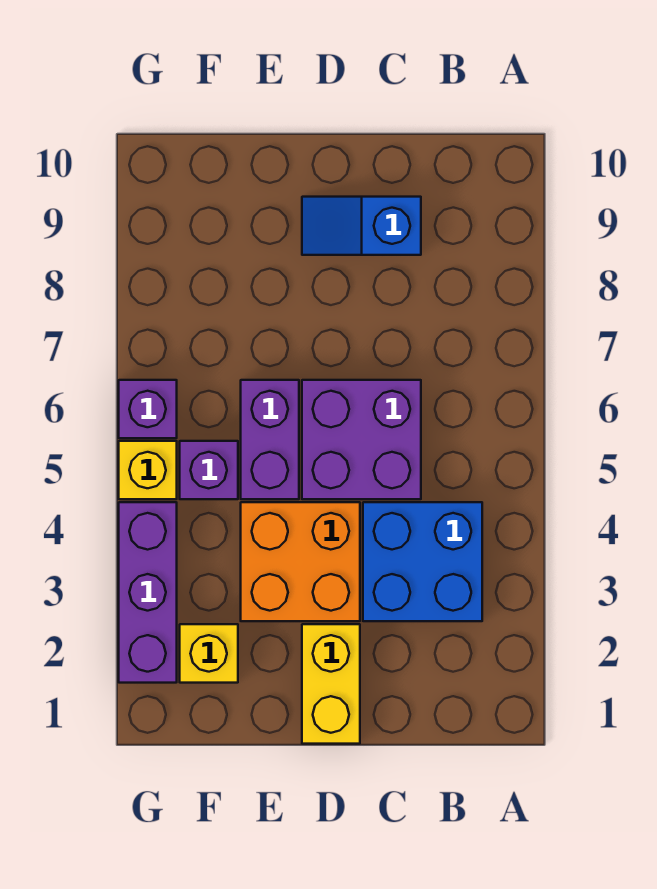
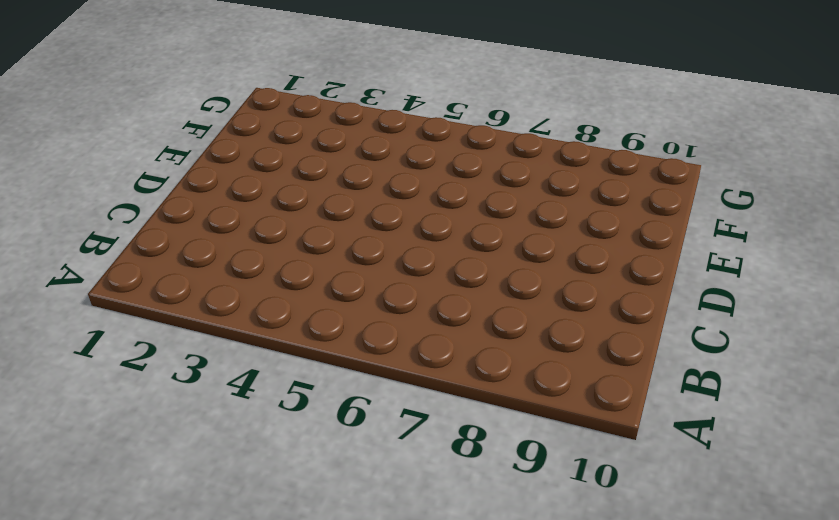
none -> blue brick B3:C4 level 1
none -> purple brick C5:D6 level 1

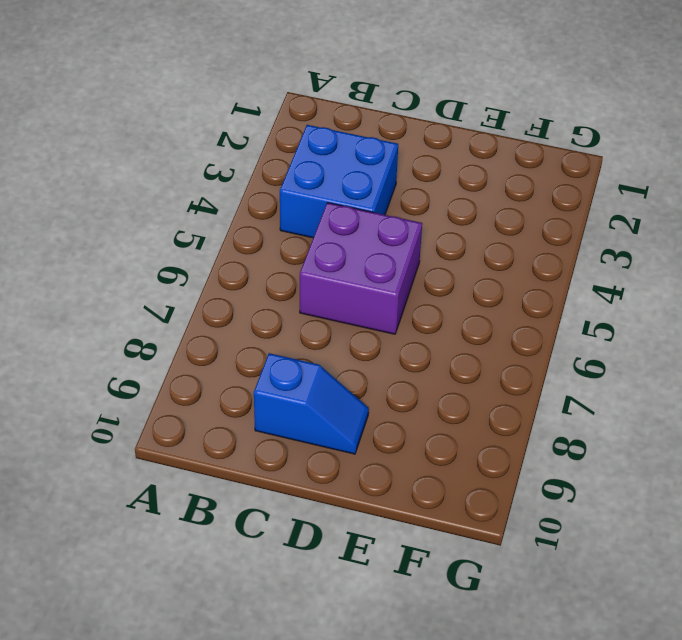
none -> yellow brick D1:D2 level 1
none -> orange brick D3:E4 level 1

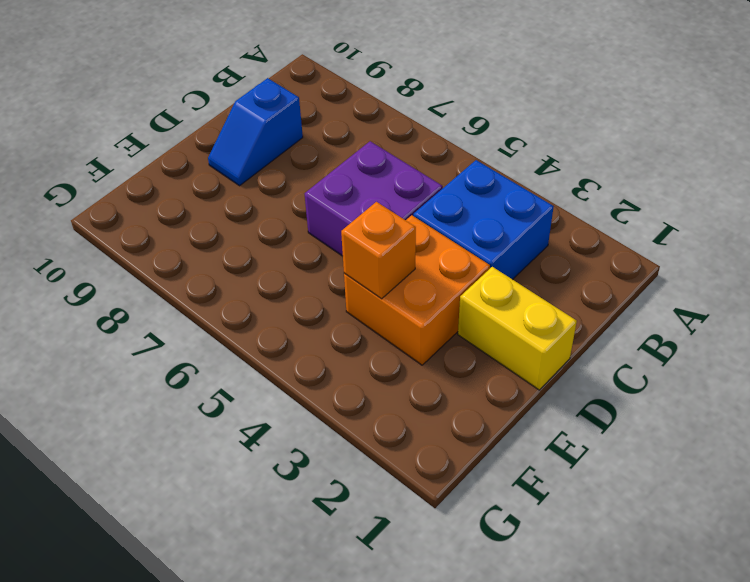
orange brick E4 level 2 -> none
none -> purple brick E5:E6 level 1
none -> yellow brick F2 level 1

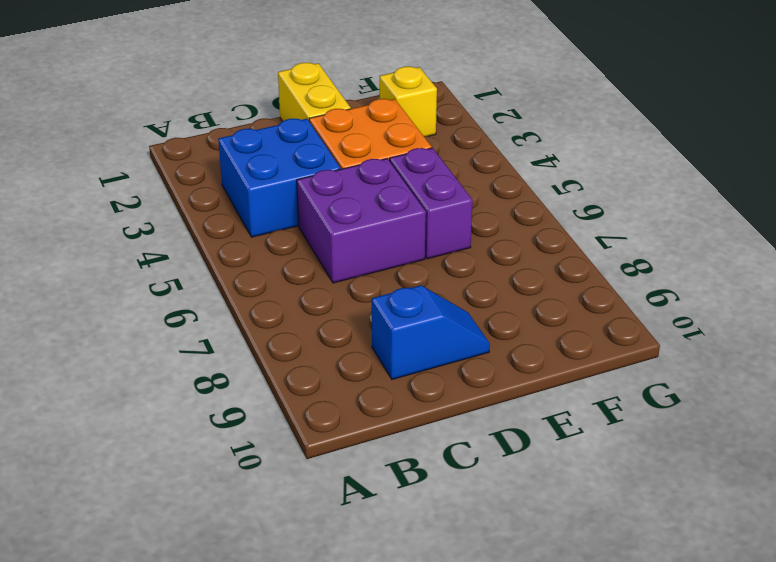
none -> purple brick F5 level 1
none -> purple brick G2:G4 level 1

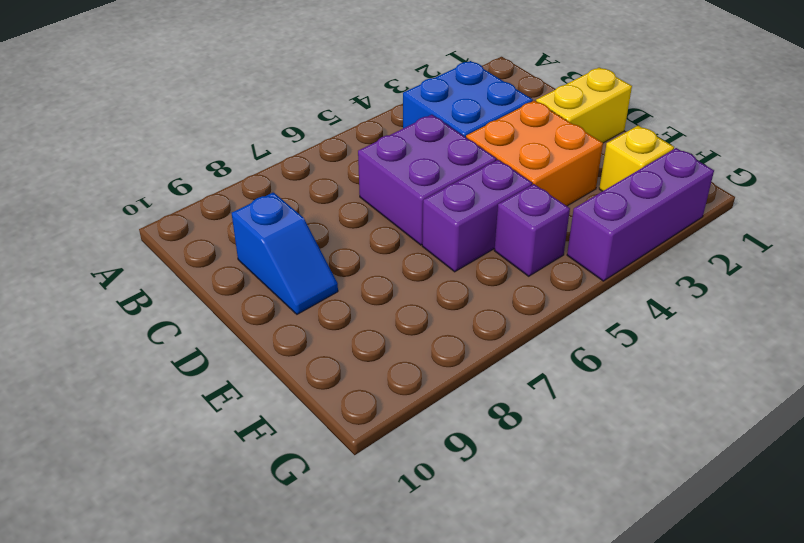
none -> yellow brick G5 level 1
none -> purple brick G6 level 1

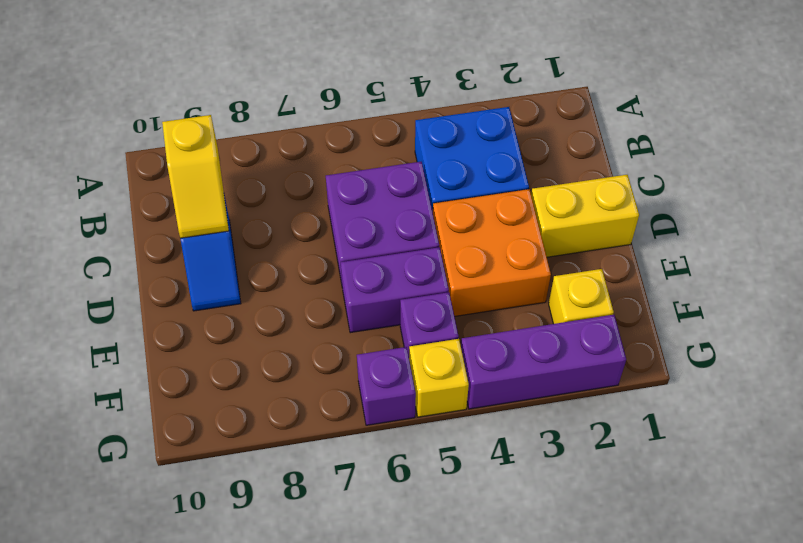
yellow slope B9:C9 level 2 top B -> none

